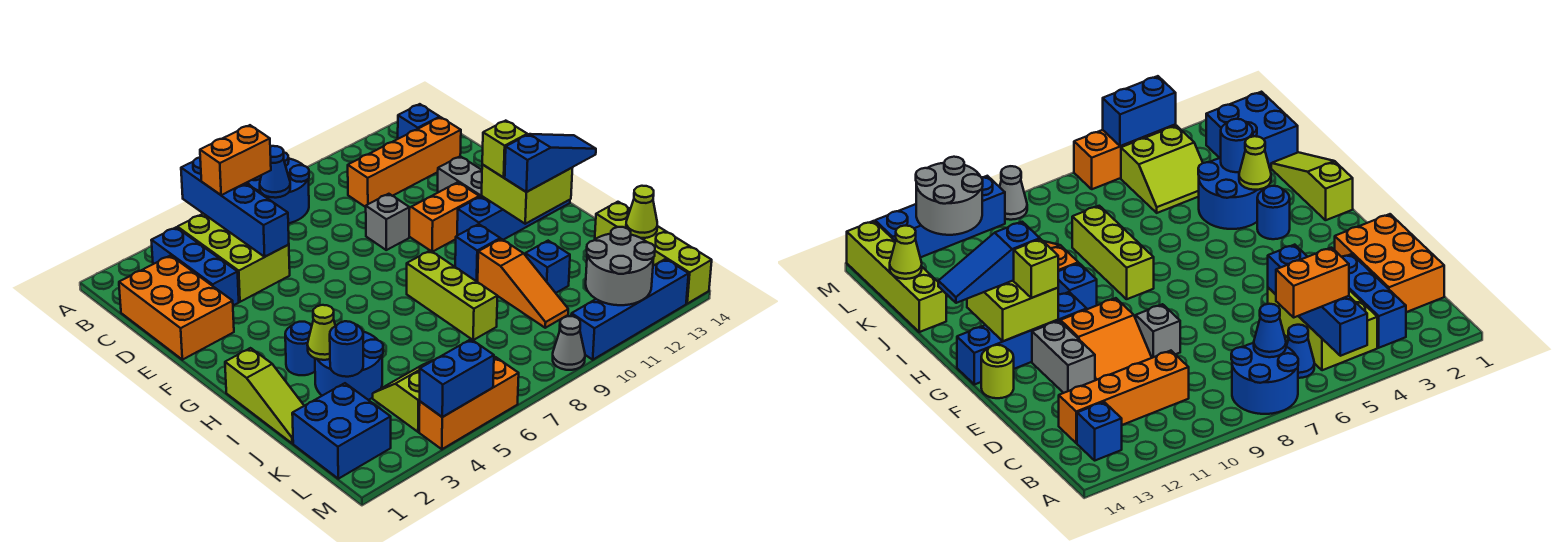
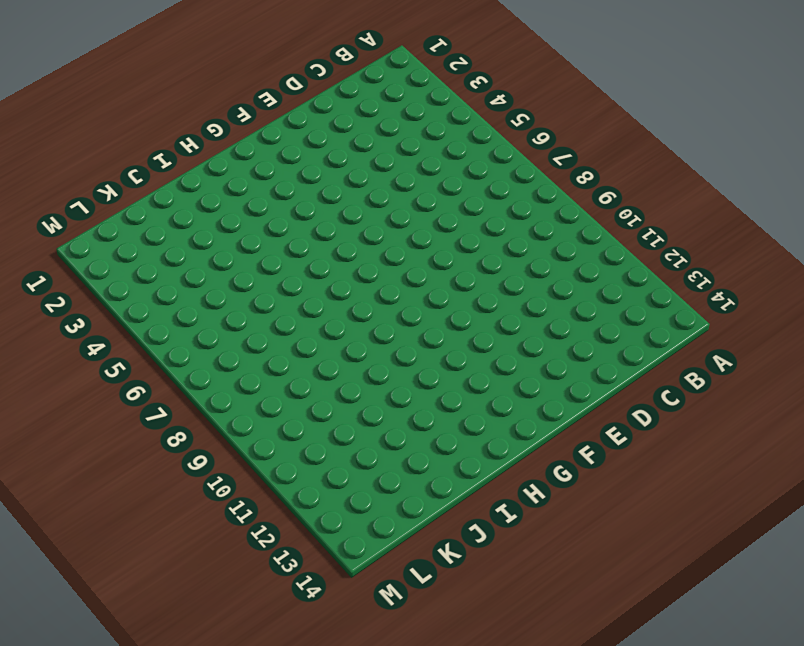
none -> blue round brick A7:B8 level 1
none -> blue brick B3:D3 level 1
none -> lime brick B4:D5 level 1
none -> blue cone B6 level 1

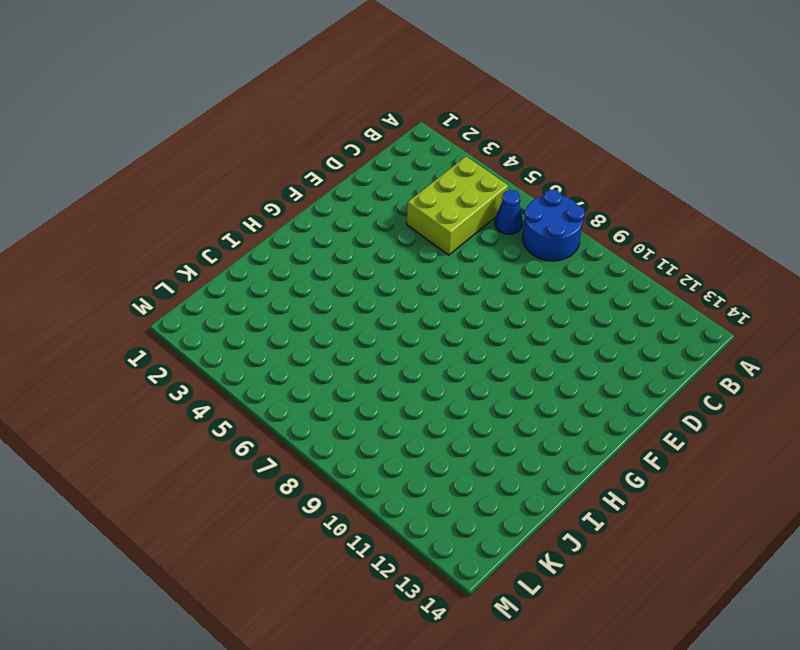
none -> blue brick B3:D3 level 1
none -> blue brick B13 level 1
none -> orange brick C1:E2 level 1
none -> orange brick C10:C13 level 1

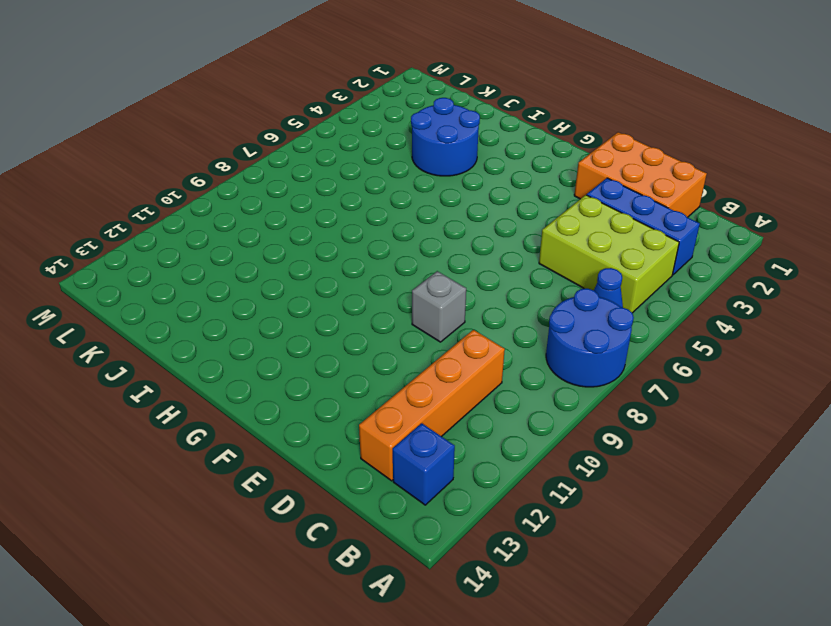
none -> orange slope E10:F11 level 1 top F
none -> grey brick E12:F12 level 1
none -> lime round brick F14 level 1
none -> blue brick G11:G14 level 1

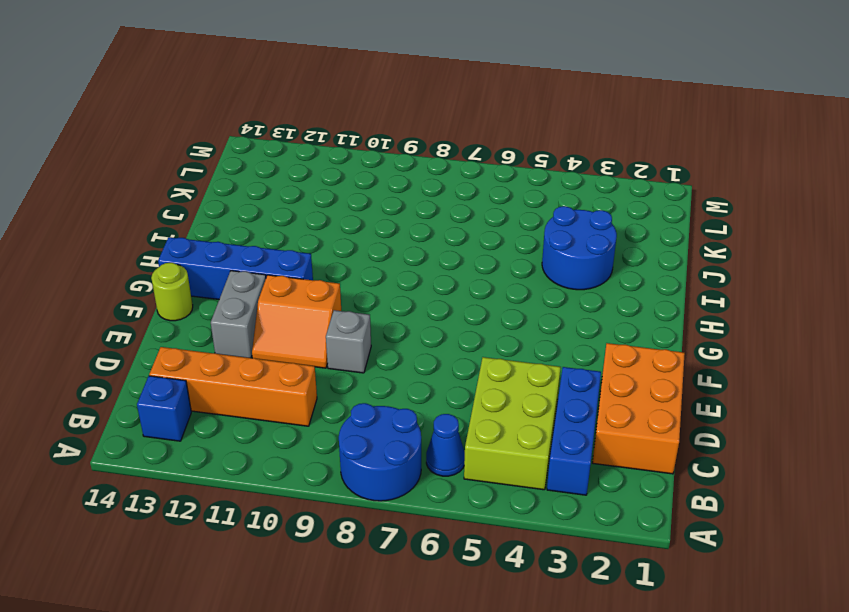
none -> lime slope H1:J1 level 1 top H
none -> blue round brick H3 level 1
none -> lime brick H8:J8 level 1
none -> blue brick H10 level 1

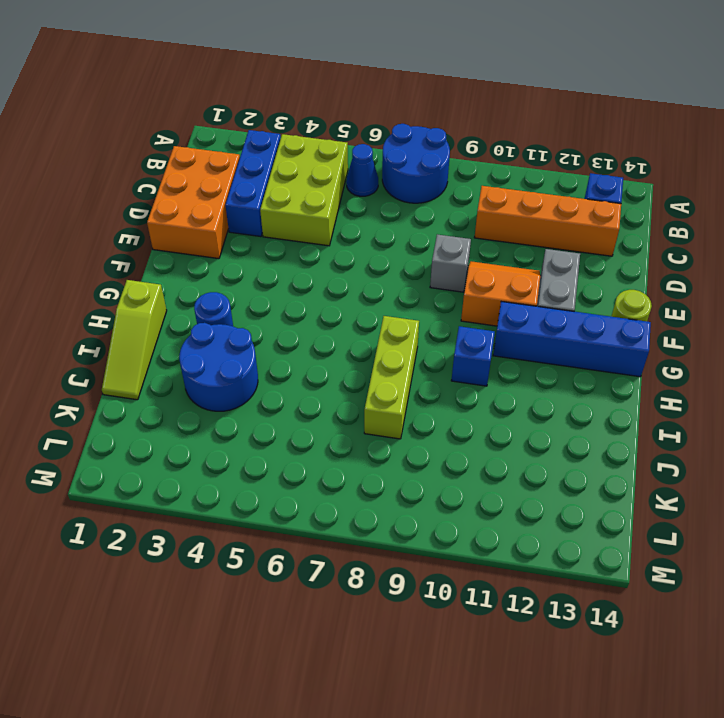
none -> orange slope I10:K10 level 1 top I
none -> blue brick J11 level 1
none -> lime brick J14:M14 level 1
none -> blue brick K1:L2 level 1

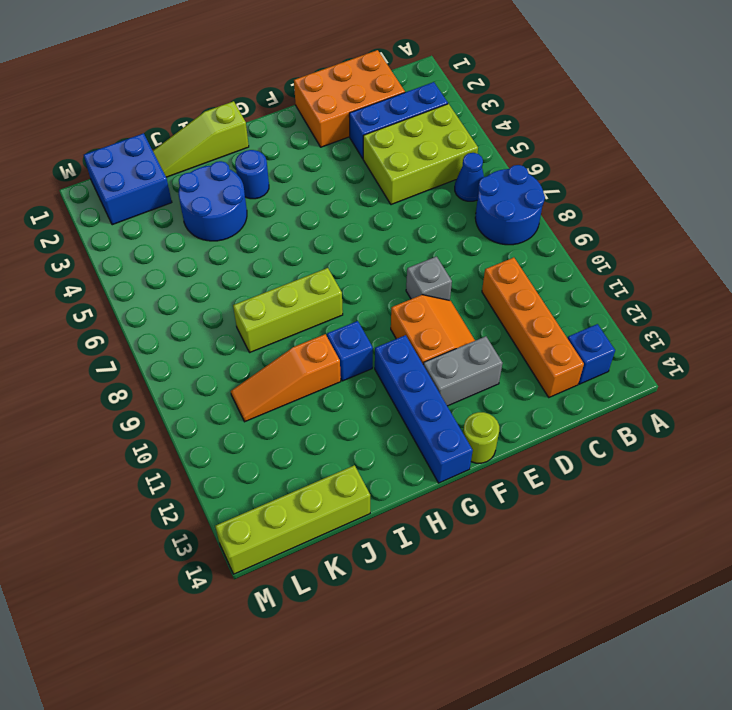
none -> blue brick J11 level 1
none -> lime slope K4:L5 level 1 top L
none -> orange brick M4:M6 level 1
none -> grey cone M9 level 1

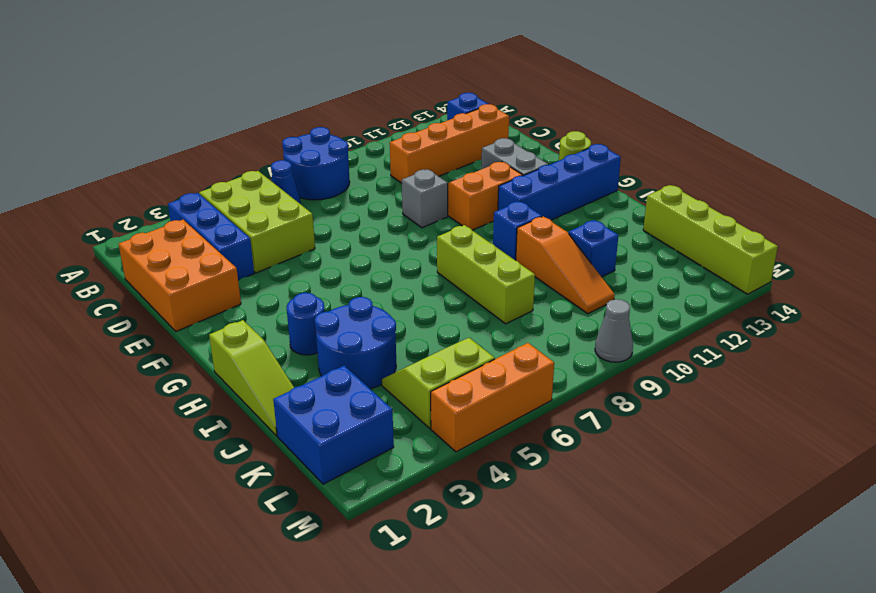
none -> blue brick M10:M13 level 1
none -> blue brick A5:D5 level 2
none -> blue cone B7 level 2
none -> lime brick G12:H13 level 2

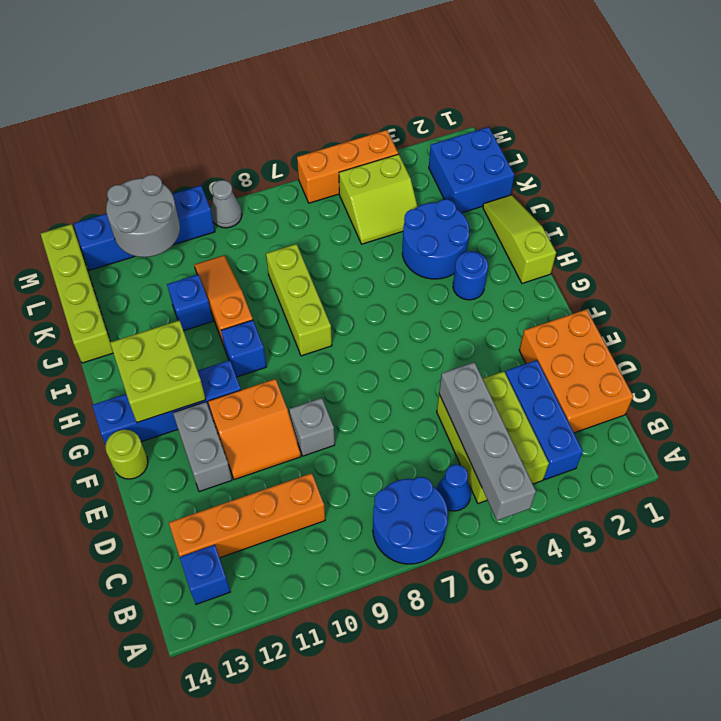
grey brick A5:D5 level 2 -> blue brick A5:D5 level 2
none -> blue cone B7 level 2
none -> lime cone I3 level 2
none -> blue round brick J3 level 2
none -> lime cone K14 level 2

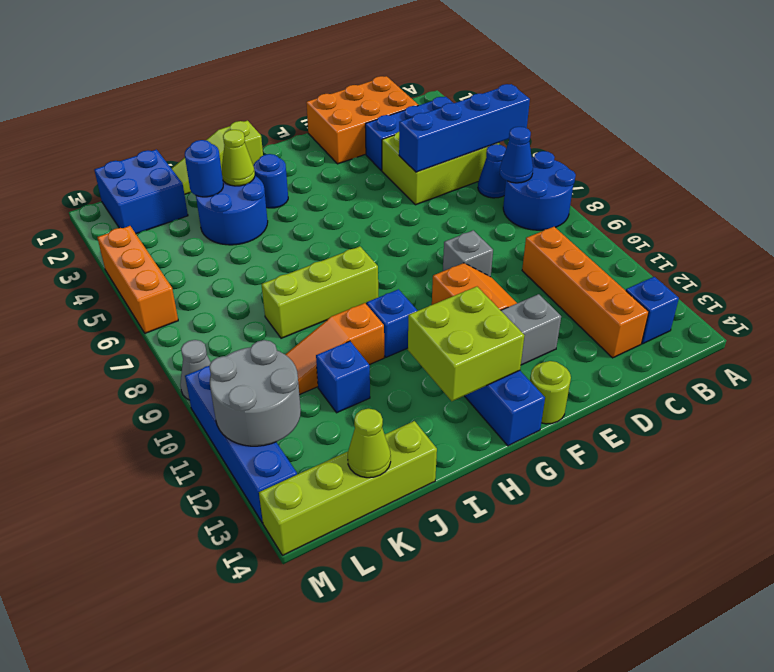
none -> lime slope K4:L5 level 1 top L
none -> blue brick M4:M5 level 2
none -> orange brick B5:B6 level 3
none -> lime brick G12 level 3

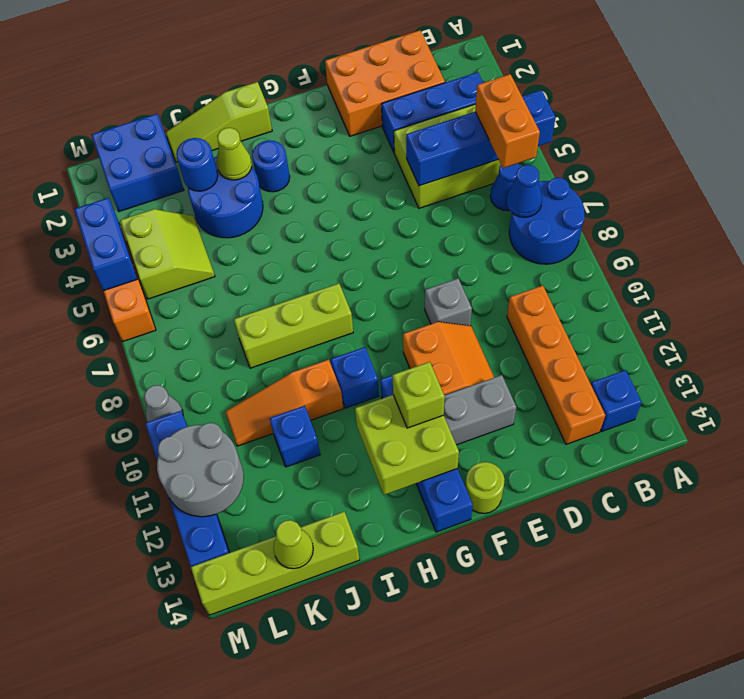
none -> blue slope H12:H14 level 3 top 12

